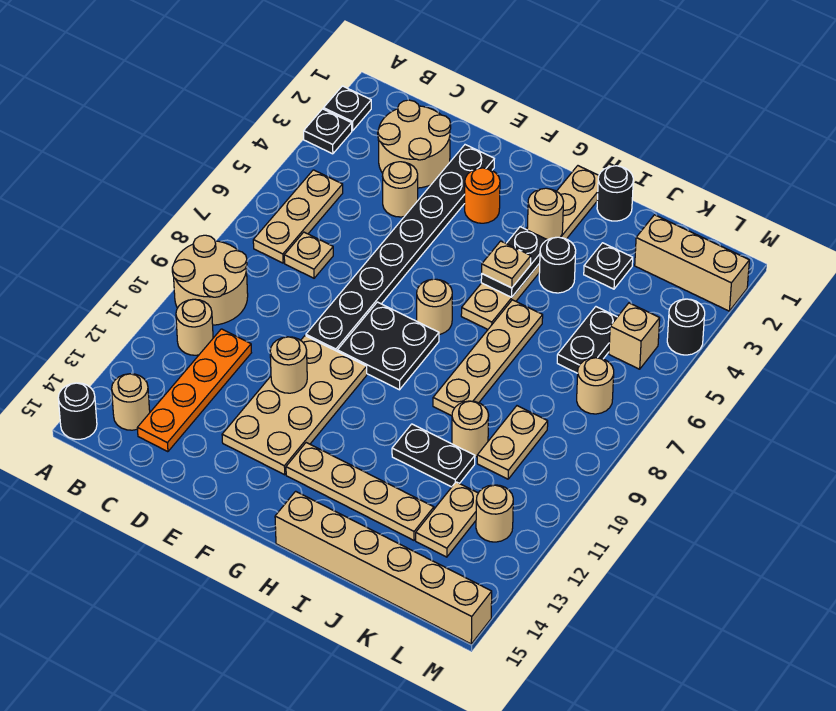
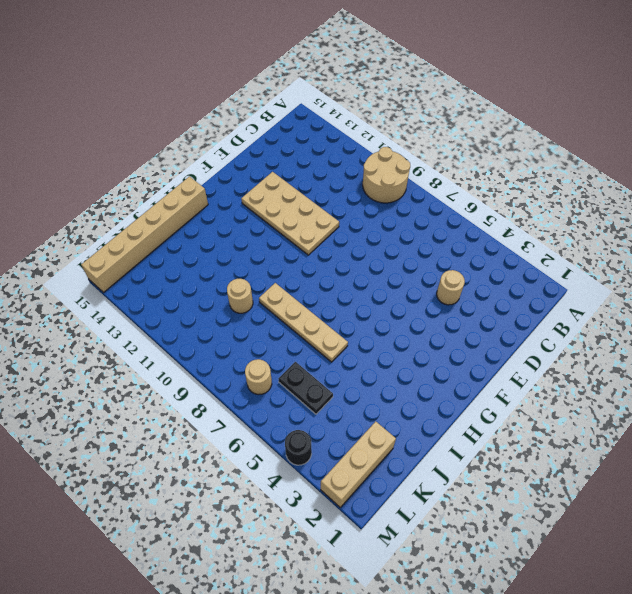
none -> black plate A2 level 1
none -> black plate A3 level 1
none -> black round brick A15 level 1
none -> tan plate B5:B7 level 1

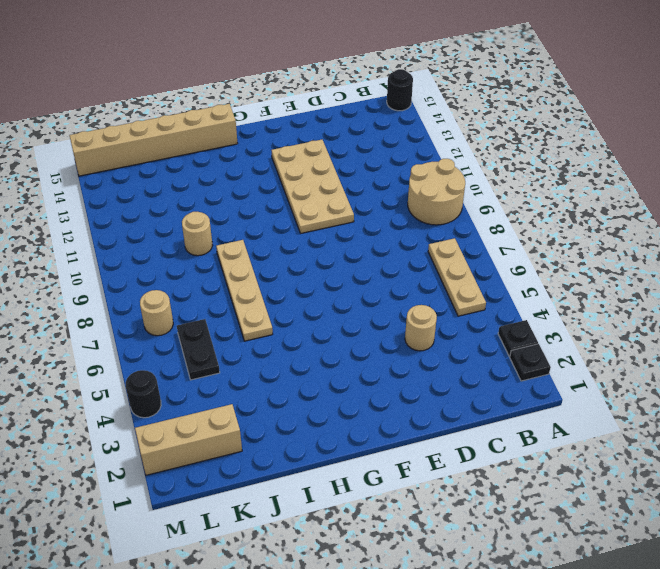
none -> tan round brick B11 level 1
none -> tan round brick B14 level 1
none -> tan round brick C2:D3 level 1
none -> tan plate C7 level 1

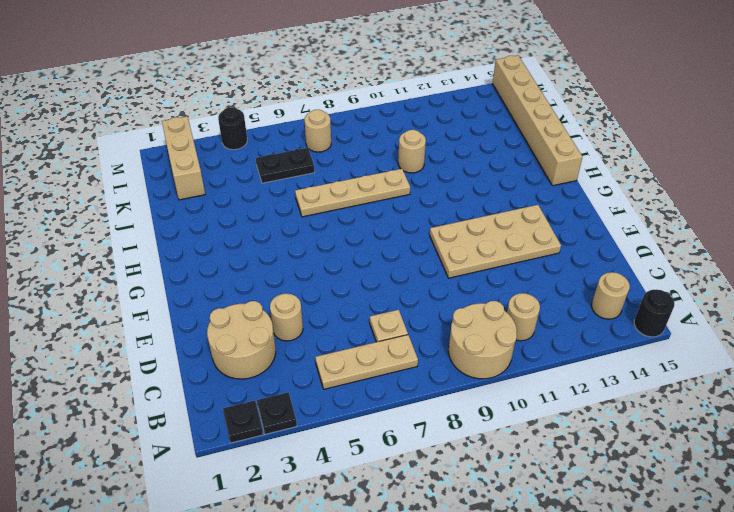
none -> orange plate C11:C14 level 1
none -> black plate E2:E9 level 1
none -> orange round brick F3 level 1
none -> black plate F8:G9 level 1

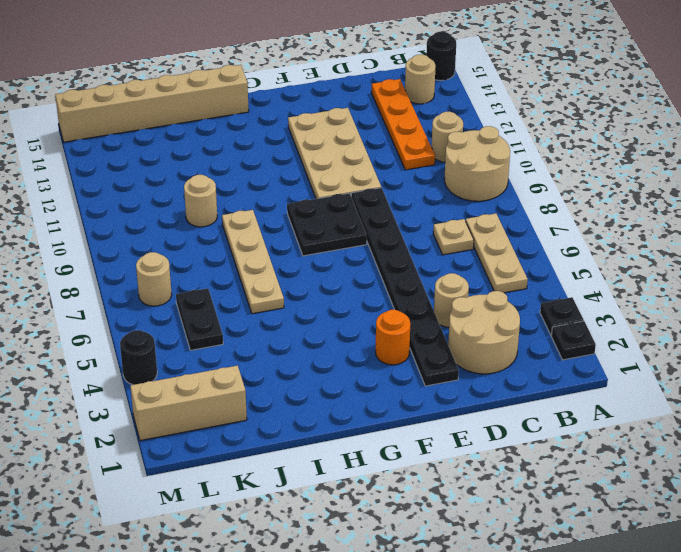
none -> tan round brick G7 level 1
none -> tan plate G13:J13 level 1
none -> tan plate H1:H6 level 1
none -> black round brick I1 level 1

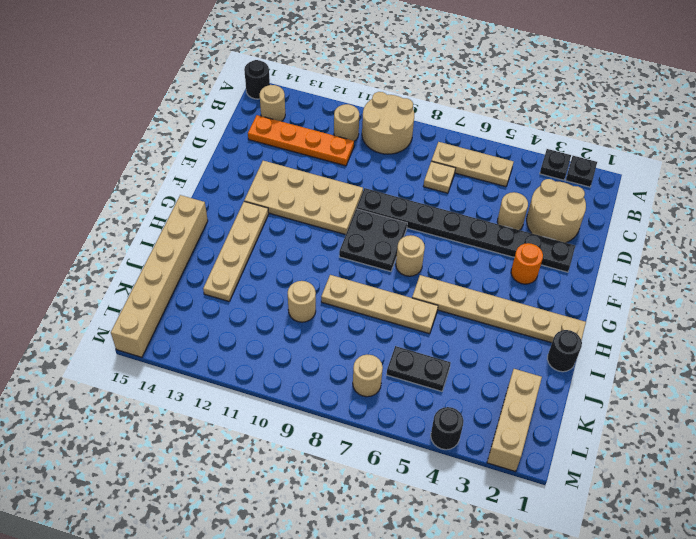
none -> black round brick I4 level 1
none -> black plate I11:J11 level 1
none -> black plate J3 level 1
none -> tan plate K9:K10 level 1

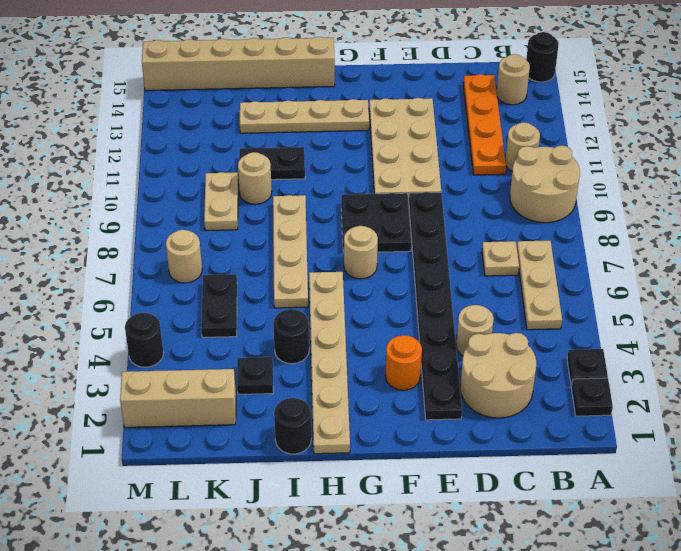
none -> tan plate K12:K13 level 1
none -> tan brick L5 level 1
none -> tan round brick L12 level 1
none -> tan round brick E11 level 2

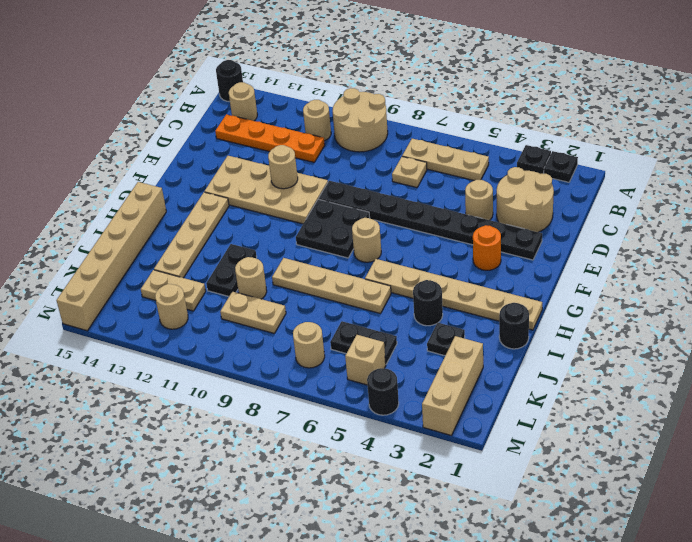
none -> tan round brick H3 level 2
none -> black plate H4:H5 level 2
none -> tan plate H5 level 3

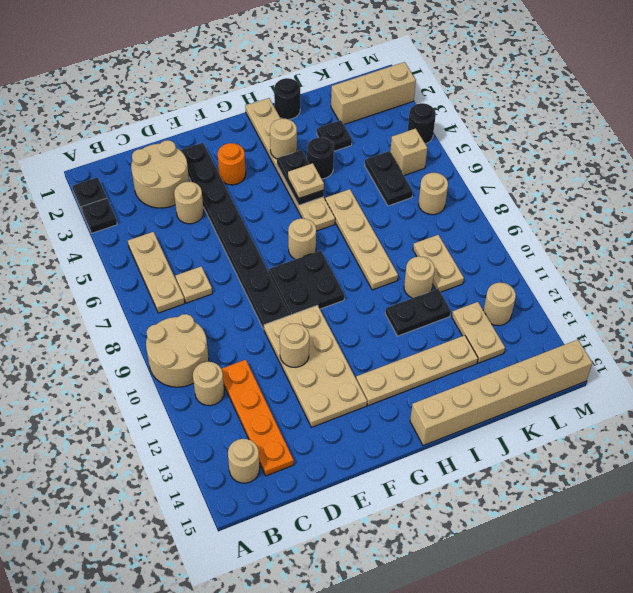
none -> black round brick A15 level 1

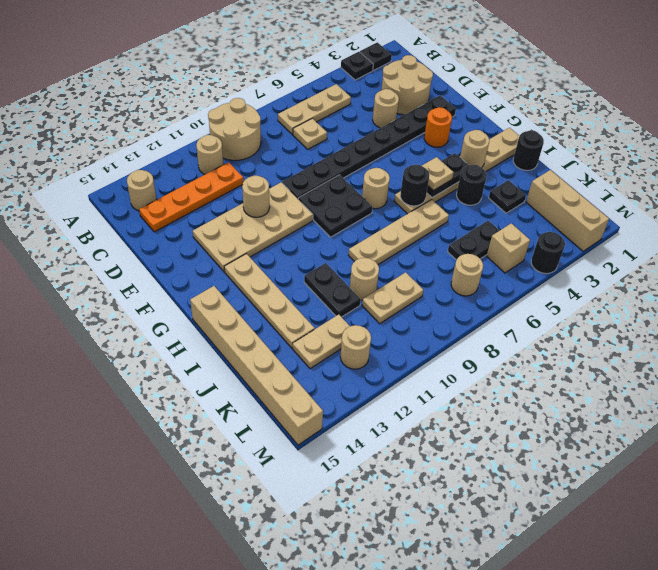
black round brick H6 level 2 -> black round brick A15 level 1

